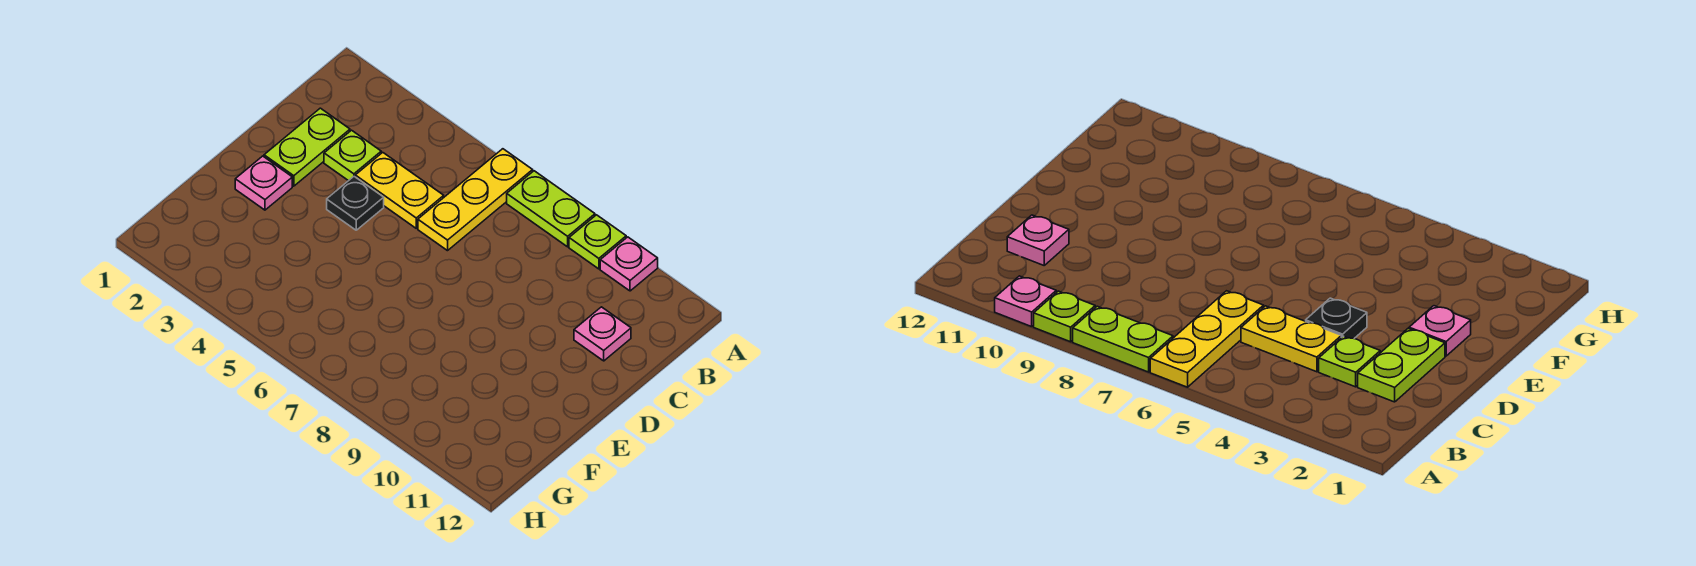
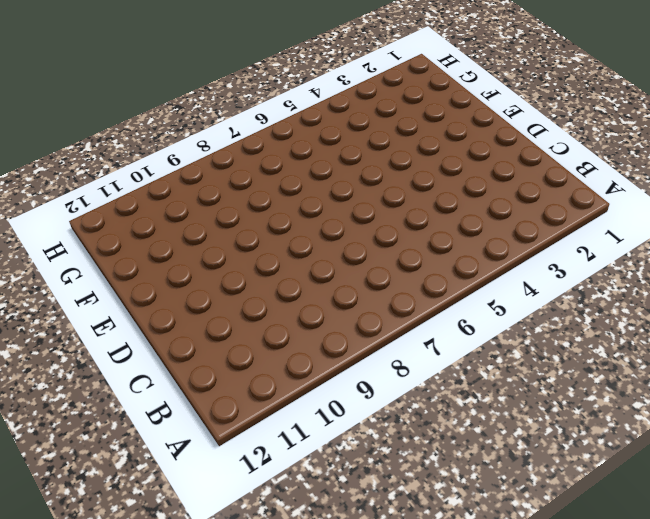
none -> yellow plate A6:C6 level 1
none -> lime plate A7:A8 level 1

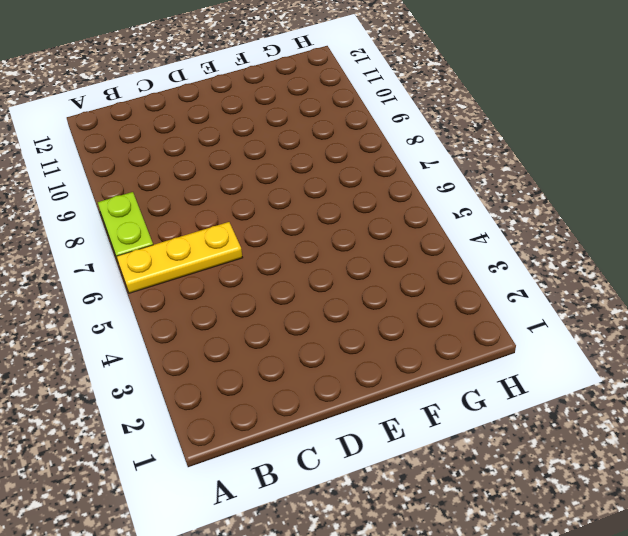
none -> lime plate A9 level 1
none -> pink plate A10 level 1

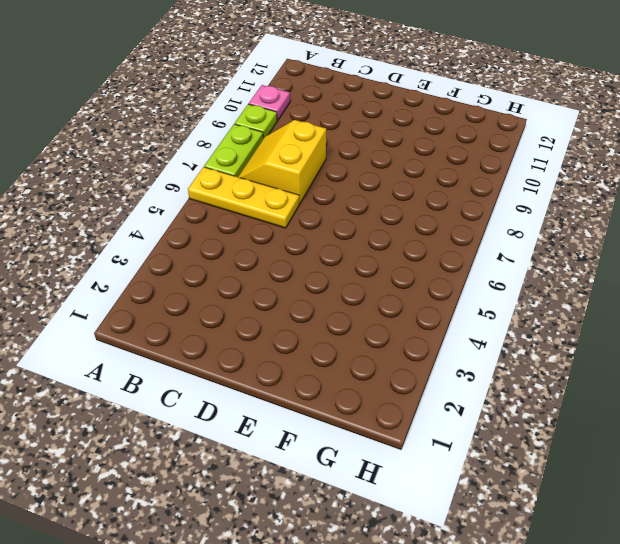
yellow slope B7:C8 level 1 top C -> none
none -> lime plate C2:D2 level 1
none -> lime plate C3 level 1

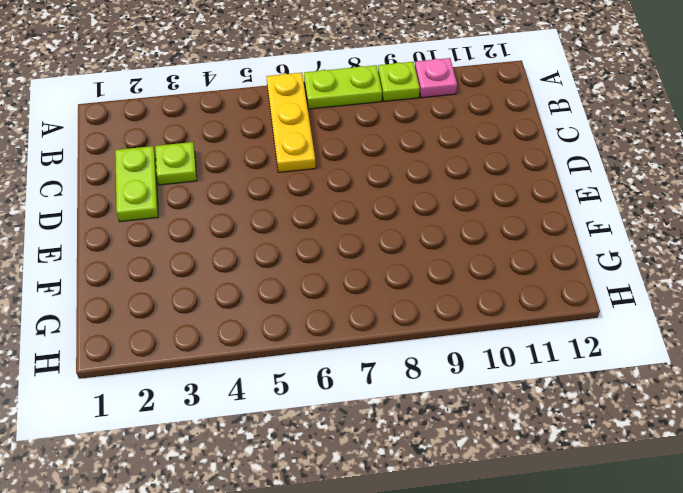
none -> yellow plate C4:C5 level 1
none -> pink plate C11 level 1

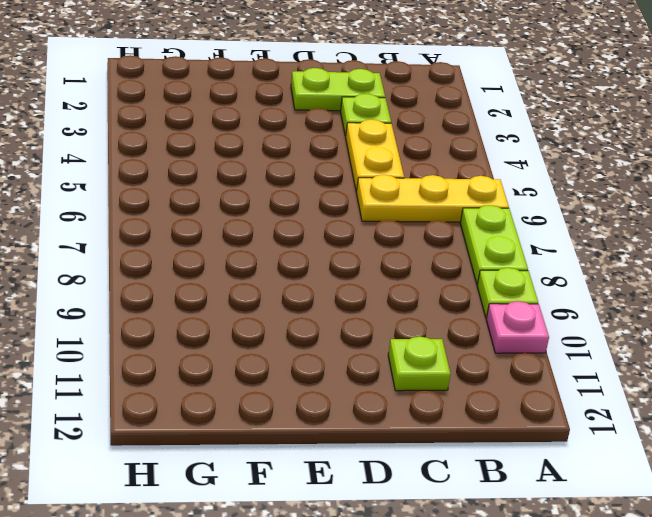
lime plate C11 level 1 -> pink plate C11 level 1
none -> black plate D4 level 1
none -> pink plate E2 level 1

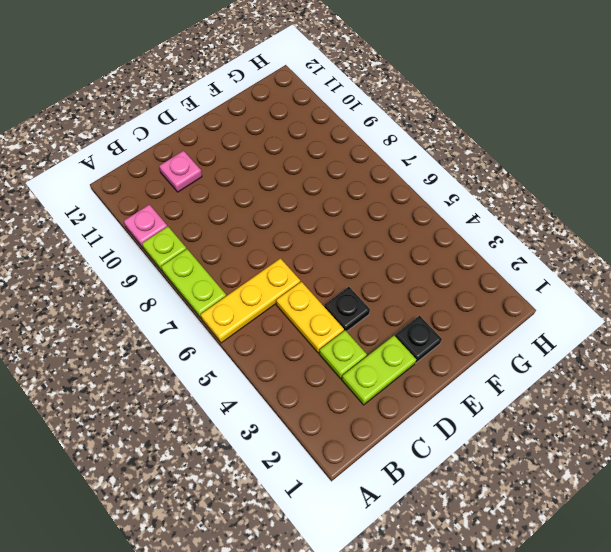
black plate E2 level 1 -> pink plate E2 level 1

